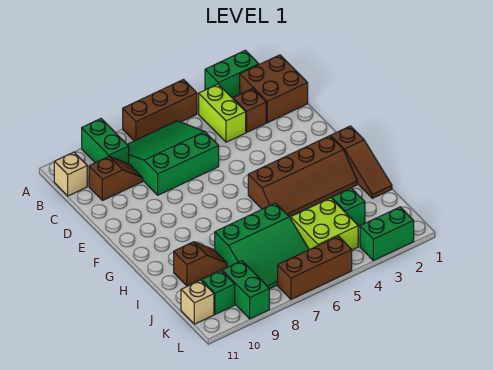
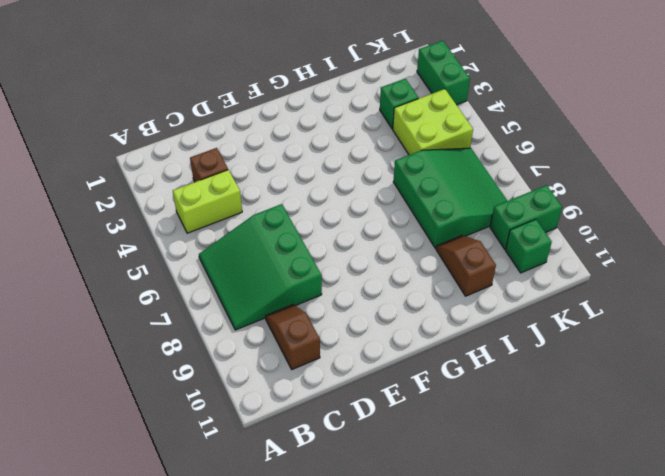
none -> green brick A2:A3 level 1
none -> brown brick A5:A7 level 1
none -> green brick A9:B9 level 1

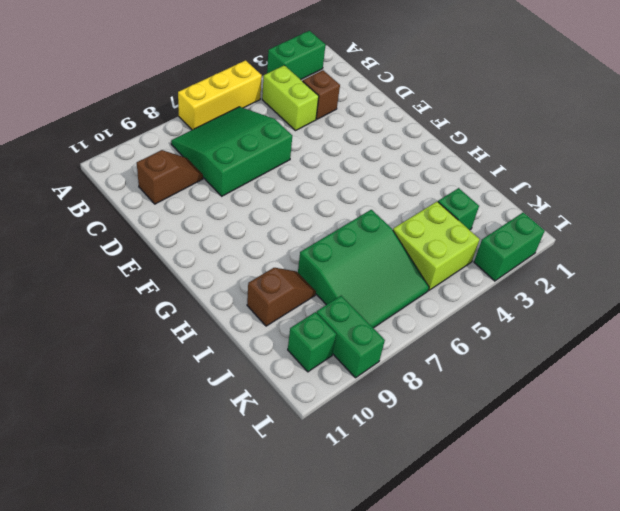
yellow brick A5:A7 level 1 -> brown brick A5:A7 level 1
none -> green brick A9:B9 level 1
none -> brown brick B1:C2 level 1
none -> tan brick B11 level 1

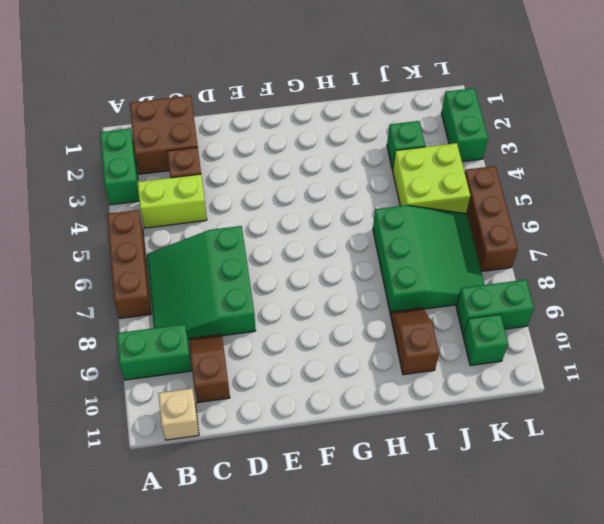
none -> brown slope G1:I1 level 1 top G
none -> brown slope G2:H5 level 1 top G
none -> tan brick K11 level 1

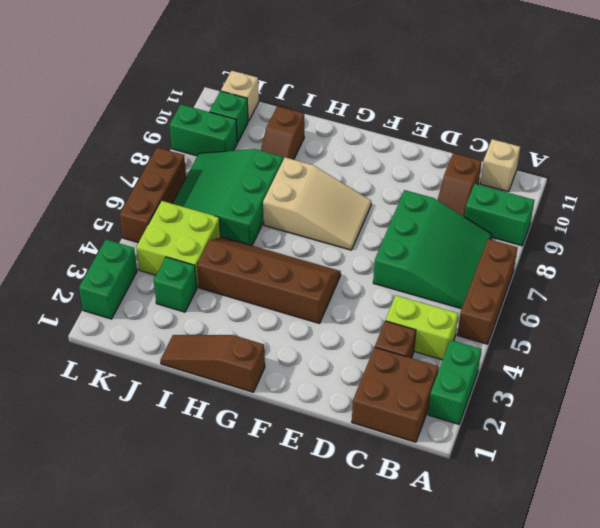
brown slope F4:I5 level 1 top 4 -> brown slope G2:H5 level 1 top G
tan slope F7:H8 level 1 top H -> none

